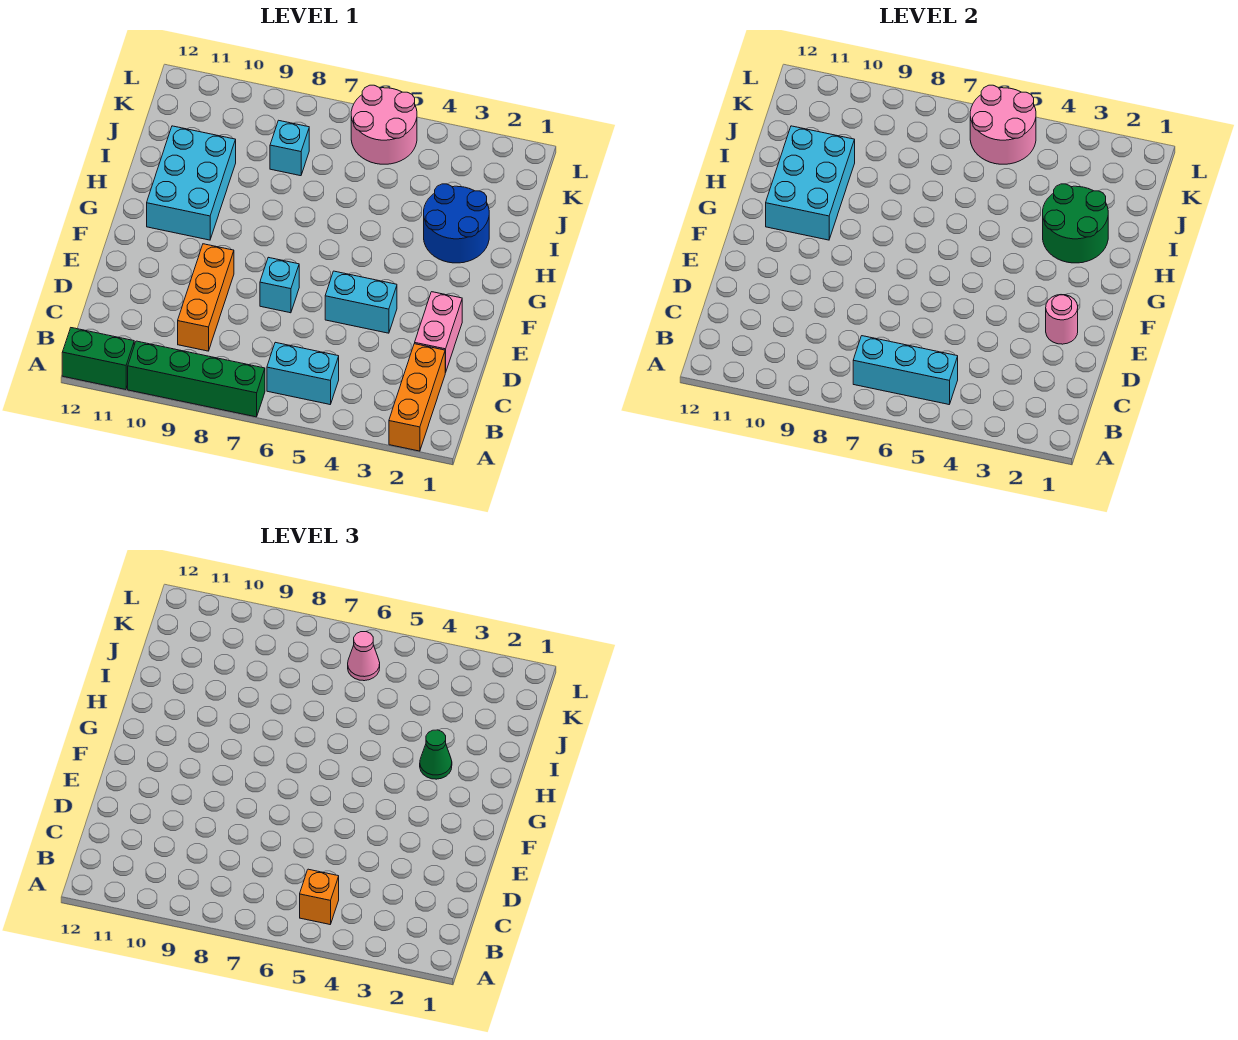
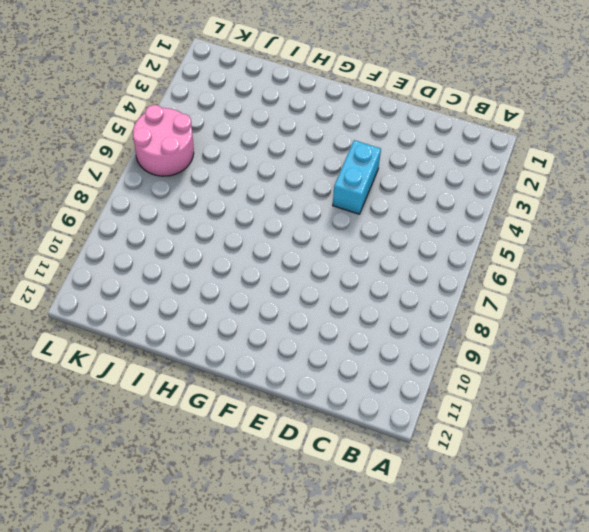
none -> orange brick A2:C2 level 1
none -> green brick A7:A10 level 1
none -> green brick A11:A12 level 1

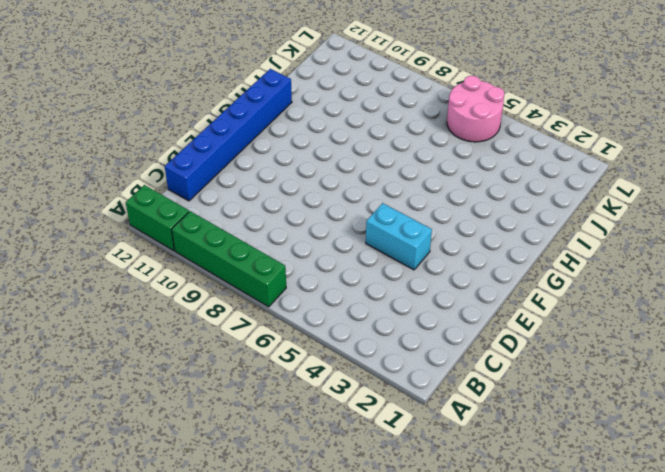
blue brick C12:H12 level 1 -> none
none -> orange brick A2:C2 level 1
none -> cyan brick B5:B6 level 1
none -> orange brick C9:E9 level 1

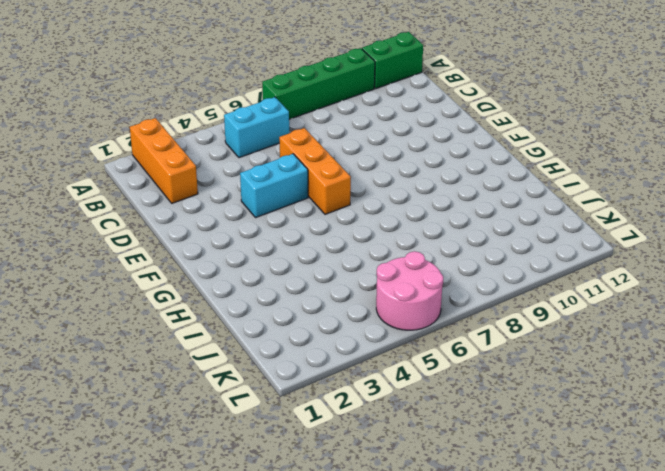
orange brick D6:F6 level 1 -> orange brick C9:E9 level 1
none -> pink brick D2:E2 level 1
none -> cyan brick E7 level 1
none -> cyan brick G10:I11 level 1

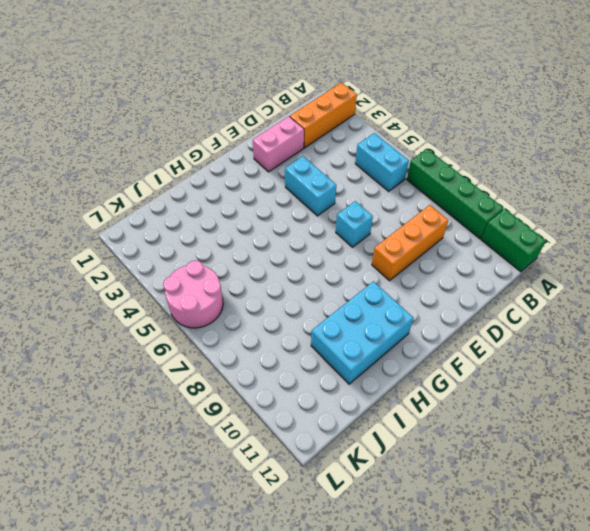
none -> blue round brick H2:I3 level 1
none -> cyan brick J8 level 1
none -> cyan brick B5:B7 level 2

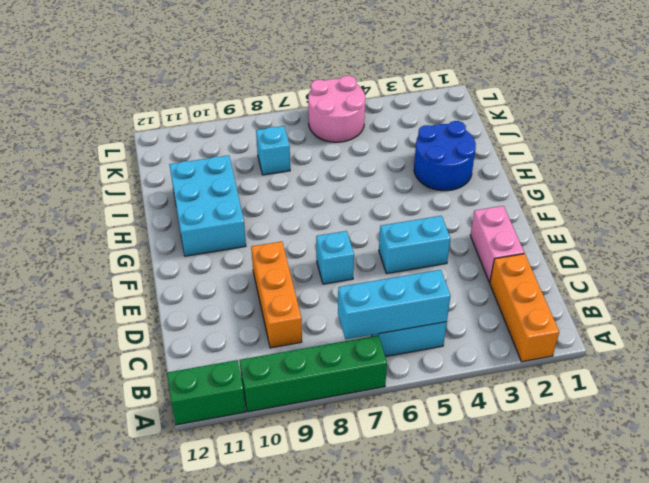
none -> pink round brick E2 level 2
none -> cyan brick G10:I11 level 2
none -> green round brick H2:I3 level 2

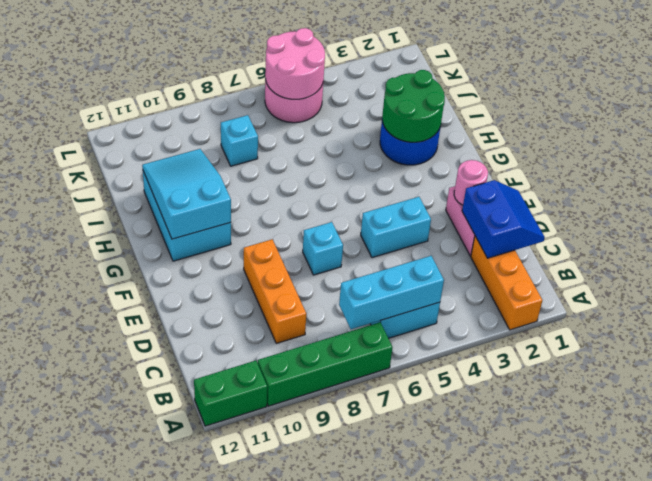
blue slope C1:D2 level 2 top 2 -> none
cyan slope G10:I11 level 2 top G -> cyan brick G10:I11 level 2
none -> orange brick B5 level 3
none -> green cone H3 level 3
none -> pink cone K6 level 3

